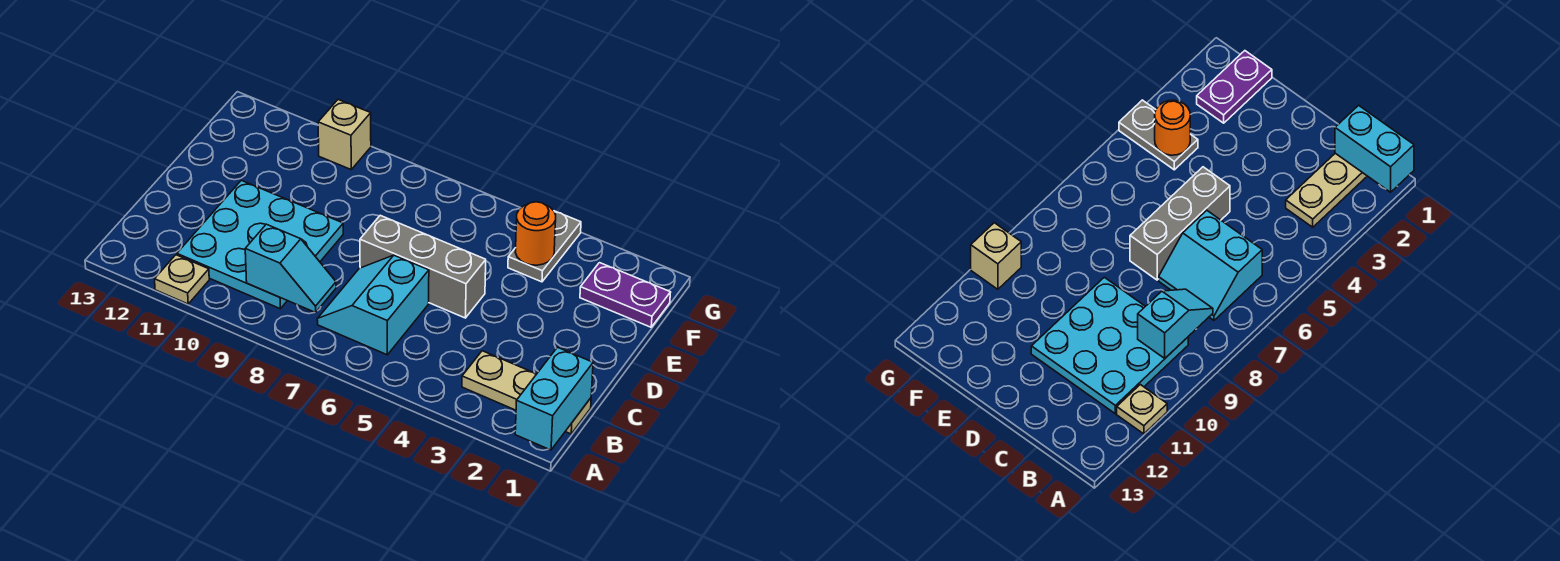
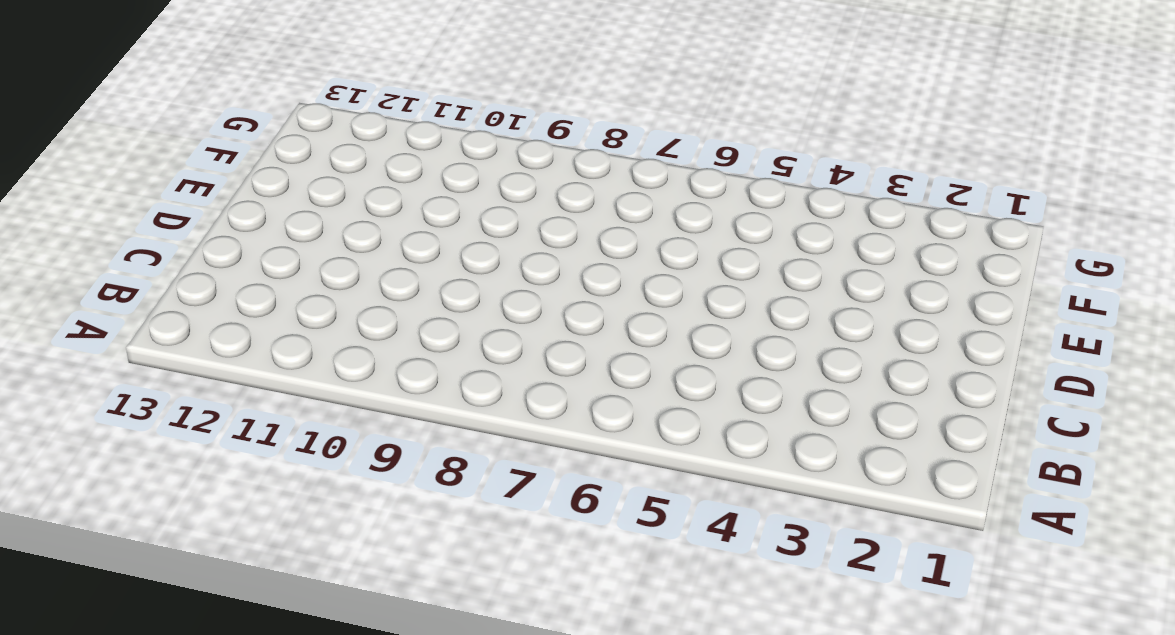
none -> tan plate A11 level 1
none -> tan plate B1:B3 level 1

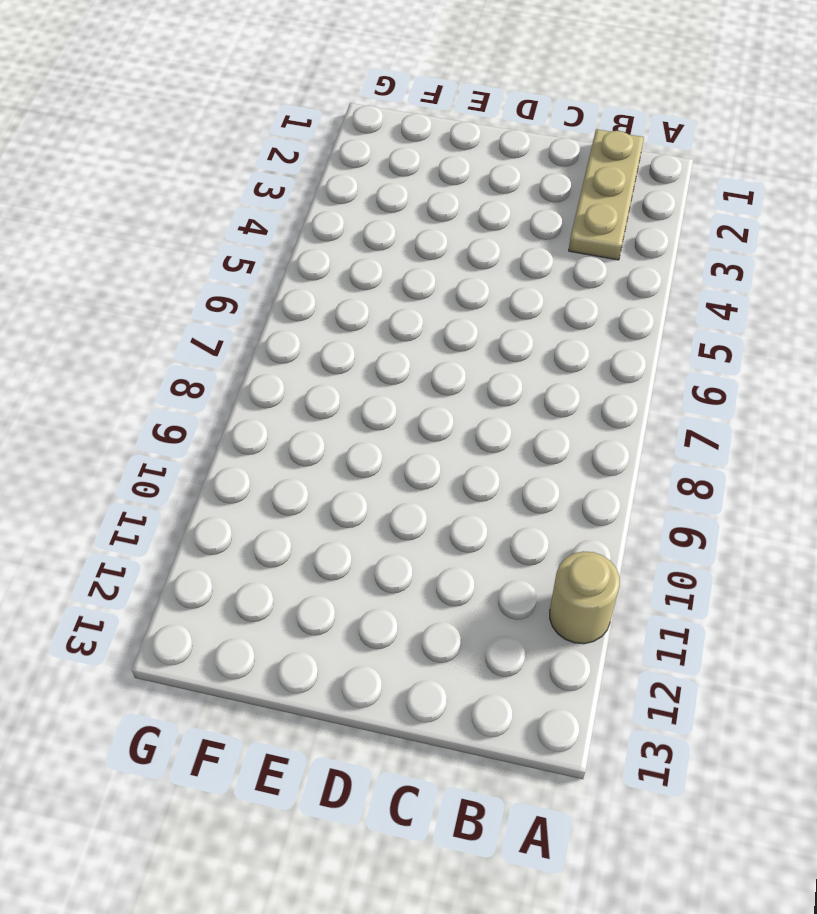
tan round brick A11 level 1 -> tan plate A11 level 1
none -> cyan slope B6:C7 level 1 top 6
none -> cyan plate B9:D11 level 1

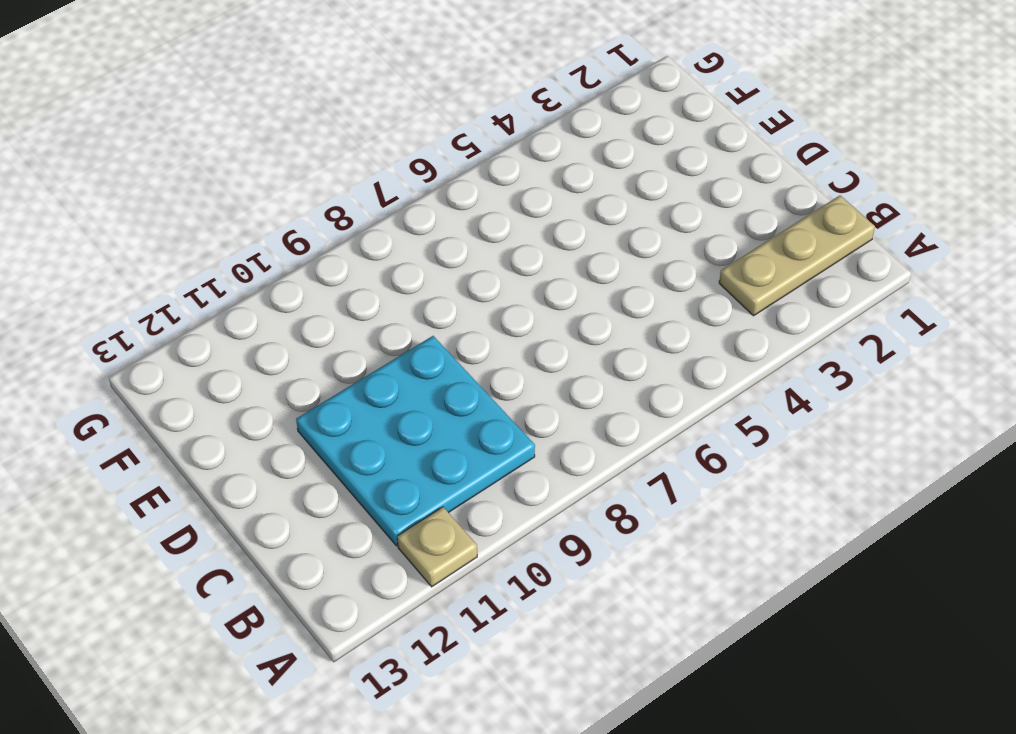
none -> cyan slope B6:C7 level 1 top 6
none -> grey brick D5:D7 level 1

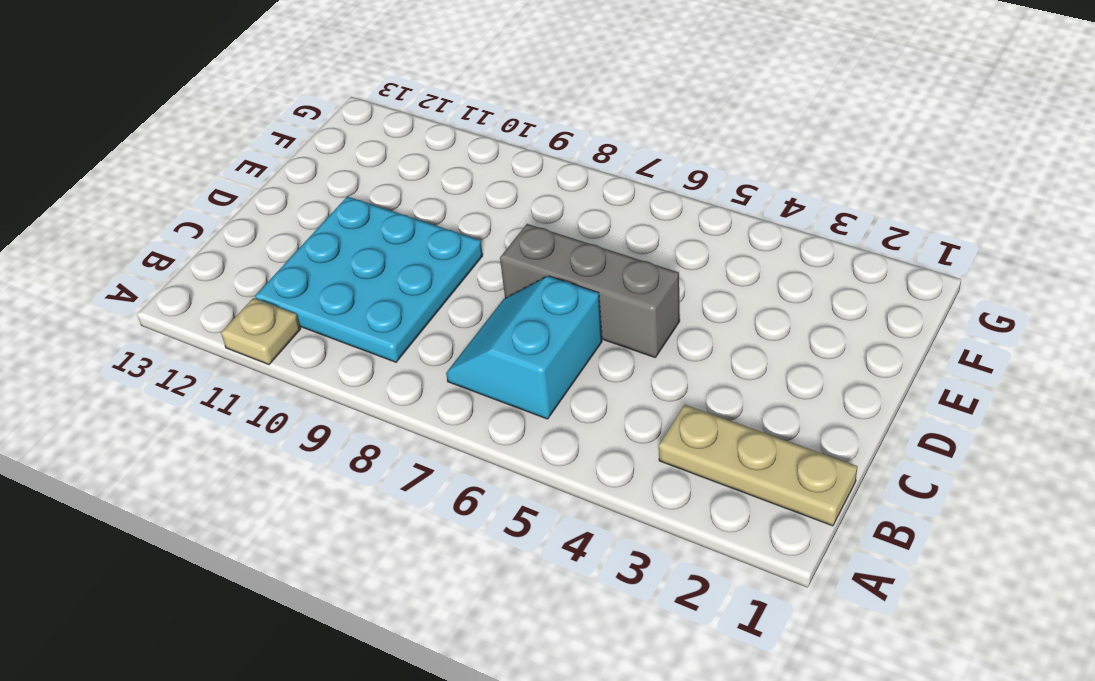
none -> purple plate F1:F2 level 1
none -> grey plate F4:G4 level 1

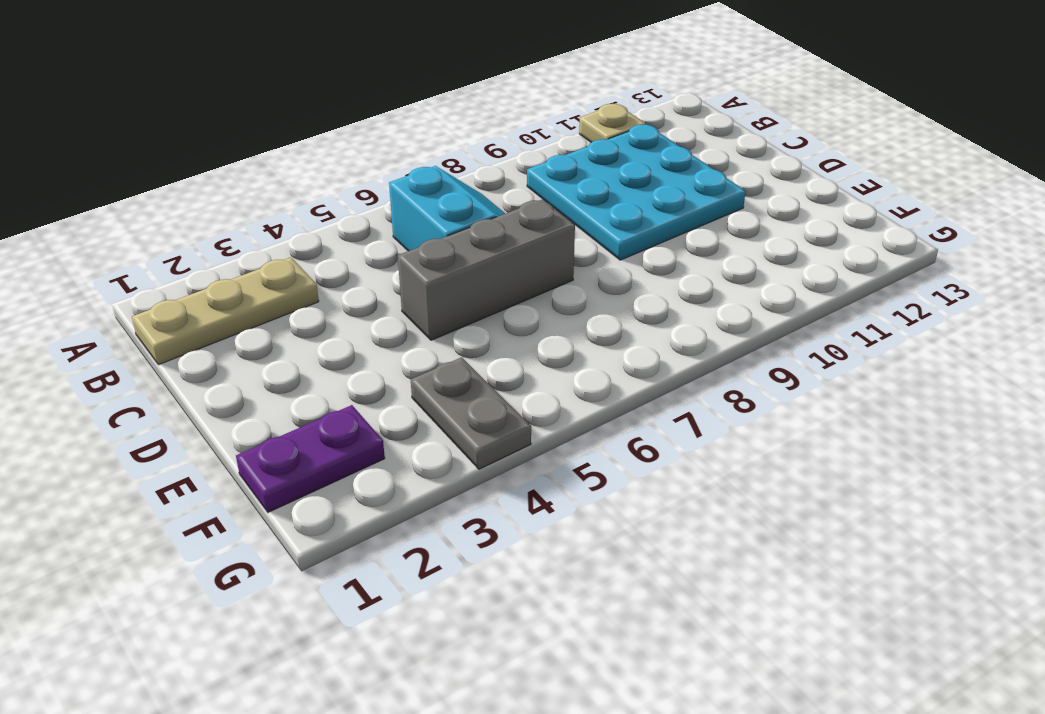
none -> tan brick G10 level 1
none -> cyan brick A1:B1 level 2

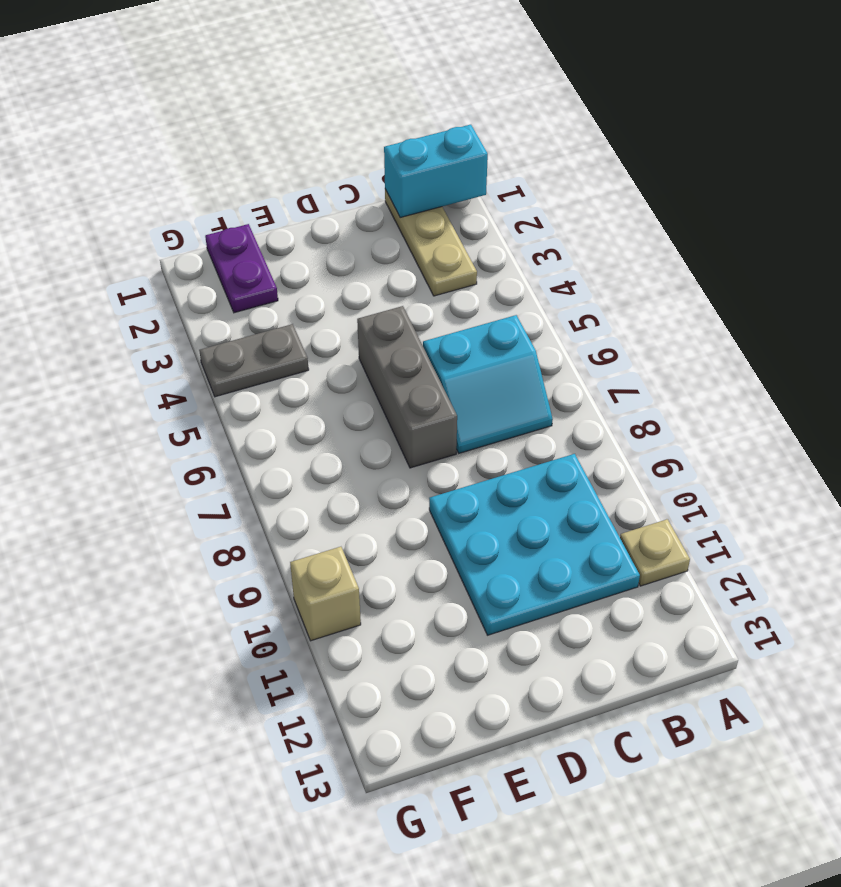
none -> cyan slope B8:B9 level 2 top 9
none -> orange round brick F4 level 2

